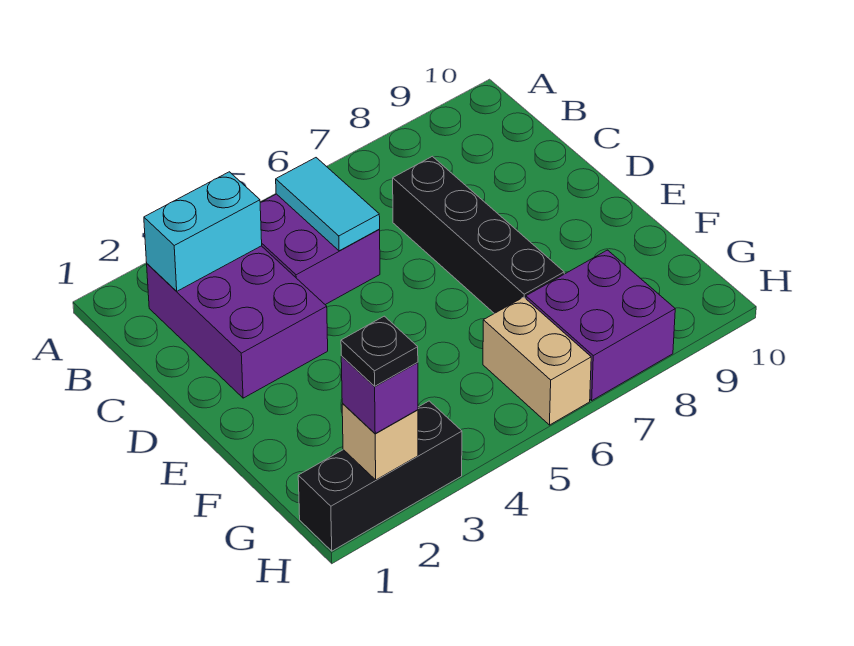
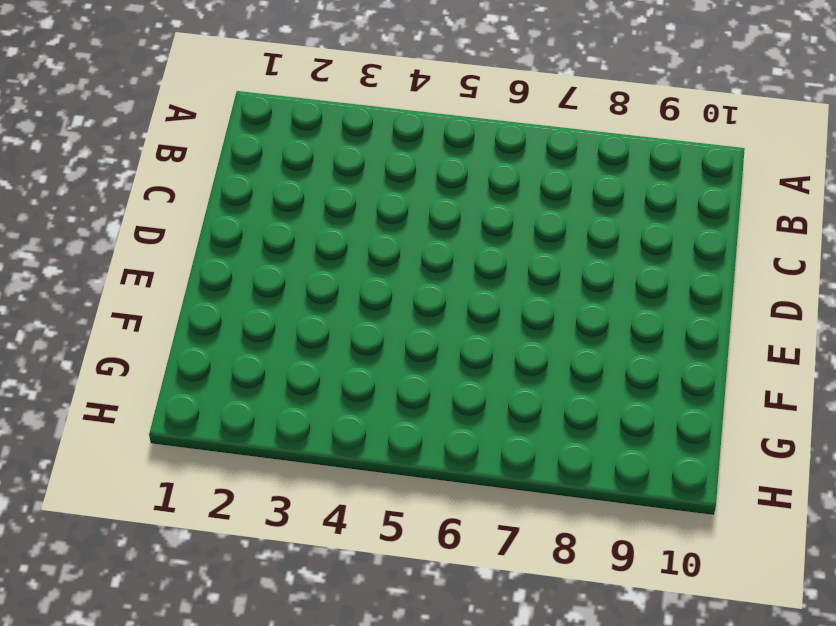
none -> purple brick B2:D3 level 1
none -> purple brick B4:C5 level 1

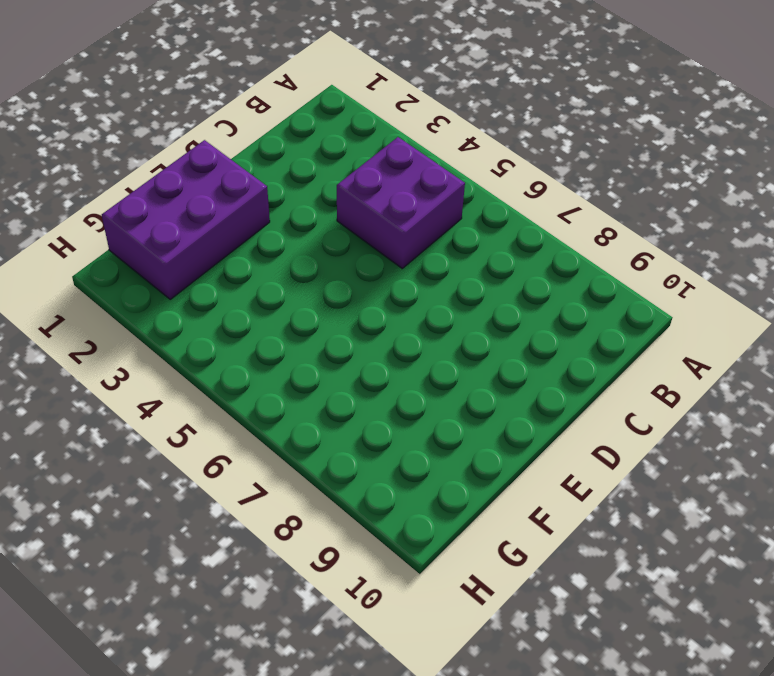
purple brick E1:G2 level 1 -> purple brick B2:D3 level 1
none -> black brick C7:F7 level 1
none -> tan brick G6:H6 level 1

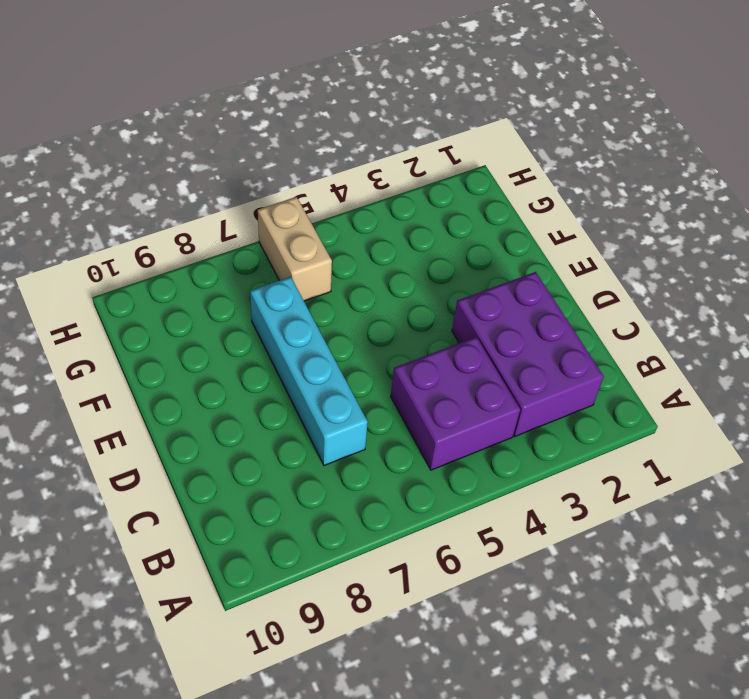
cyan brick C7:F7 level 1 -> black brick C7:F7 level 1
none -> purple brick G7:H8 level 1
none -> black brick H1:H3 level 1

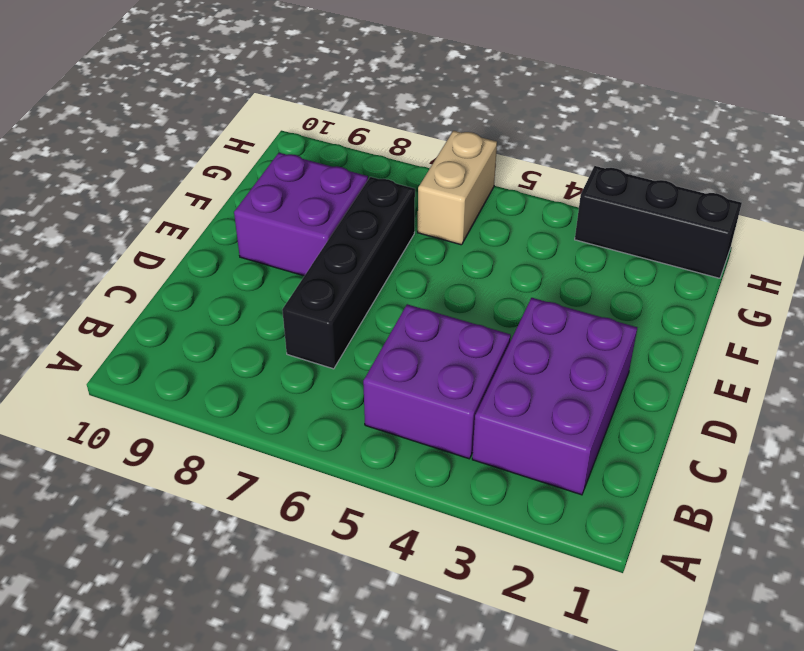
purple brick E8:F9 level 1 -> purple brick G7:H8 level 1
none -> cyan brick B2:B3 level 2
none -> cyan tile B5:C5 level 2

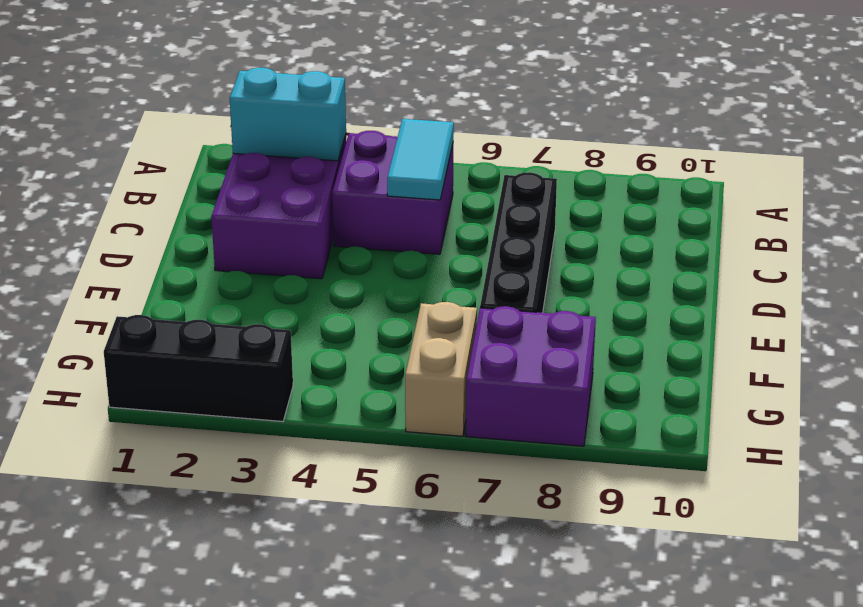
none -> tan brick H2 level 2
none -> purple brick H2 level 3

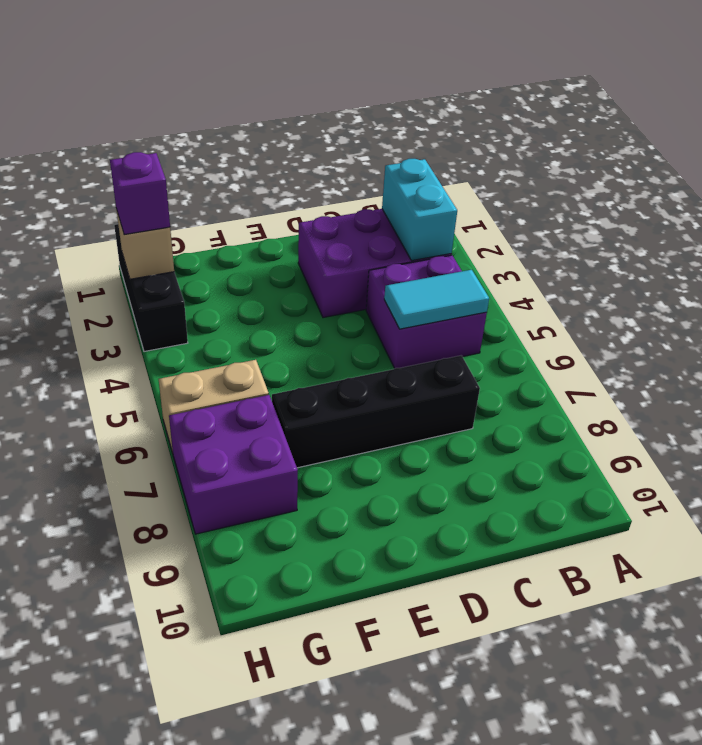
none -> black plate H2 level 4

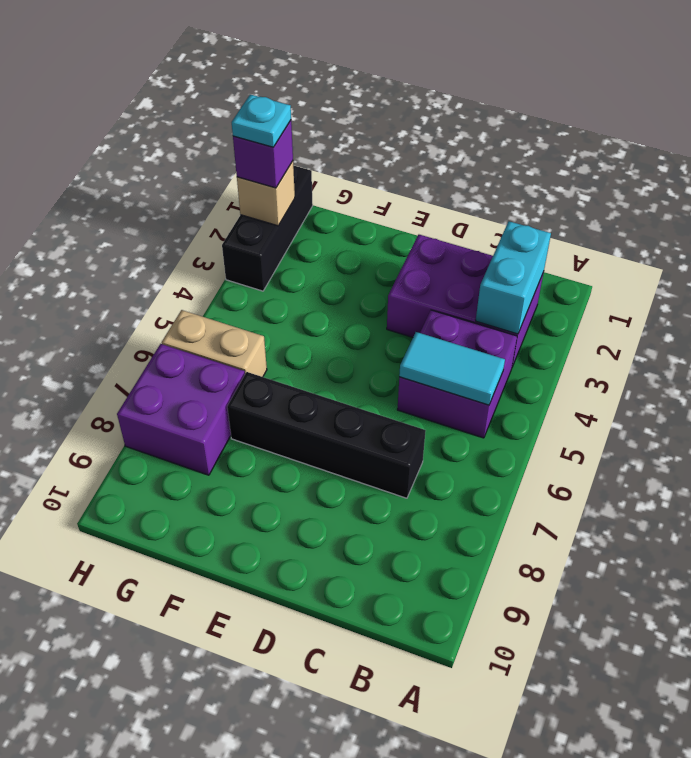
cyan plate H2 level 4 -> black plate H2 level 4

